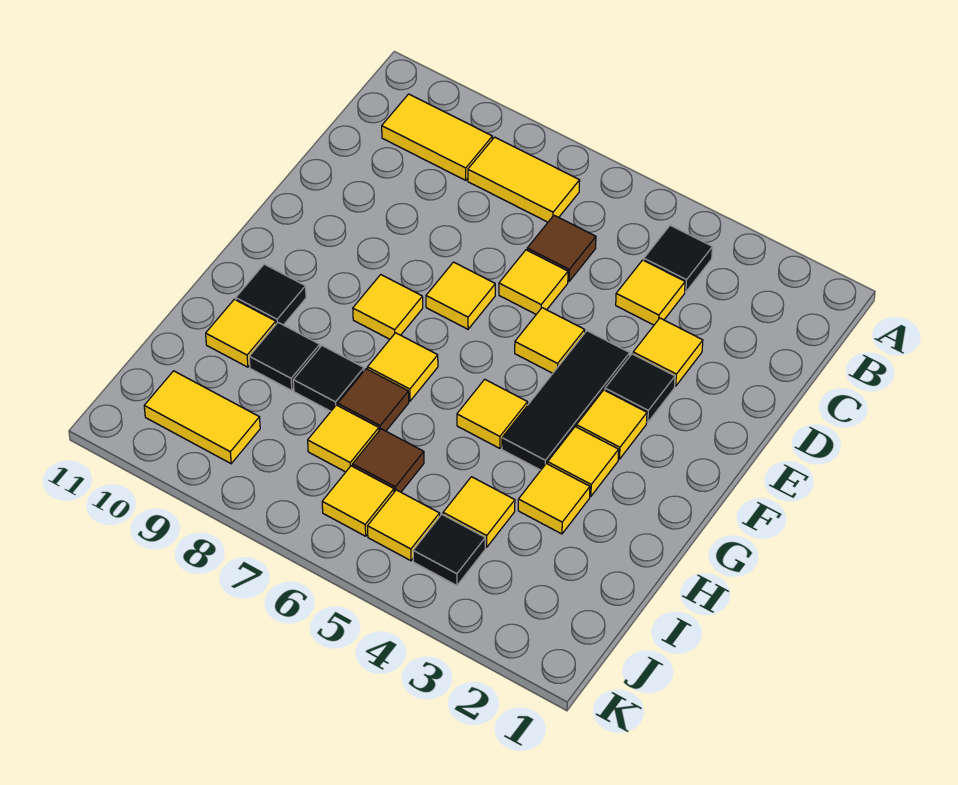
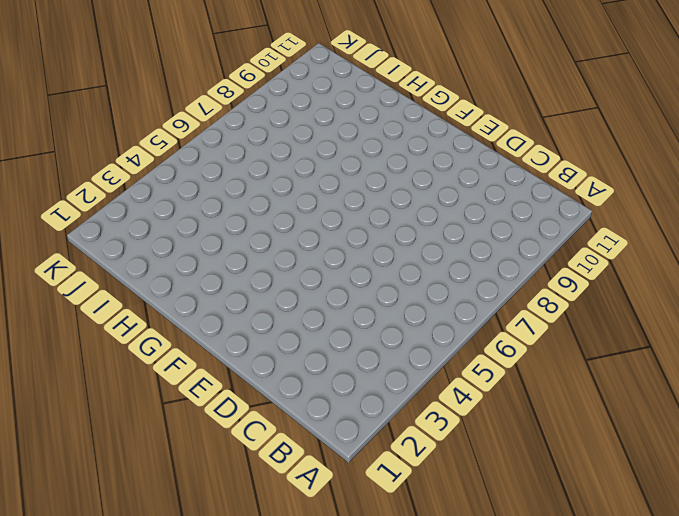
none -> black tile B4 level 1
none -> yellow tile B7:B8 level 1
none -> yellow tile B9:B10 level 1

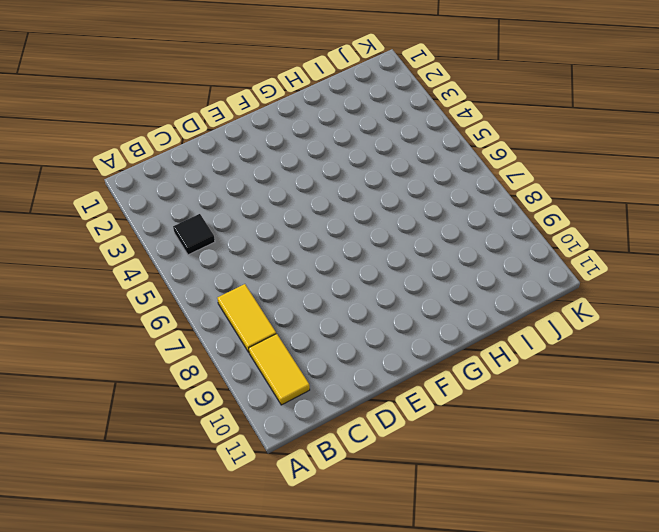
none -> yellow tile C4 level 1
none -> brown tile C6 level 1
none -> yellow tile D3 level 1

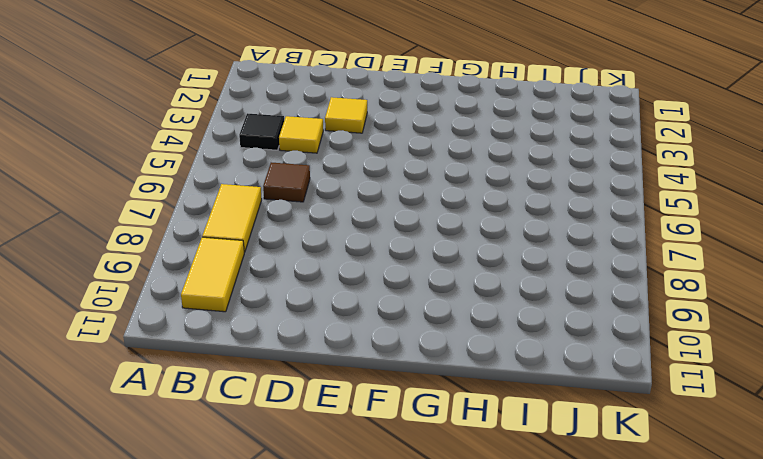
none -> yellow tile D6 level 1
none -> black tile E3 level 1
none -> black tile E4:G4 level 1

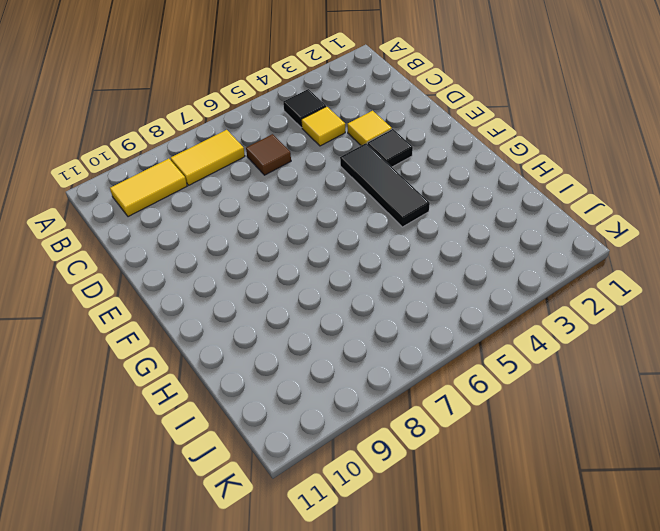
none -> yellow tile D6 level 1
none -> yellow tile E5 level 1
none -> yellow tile E7 level 1

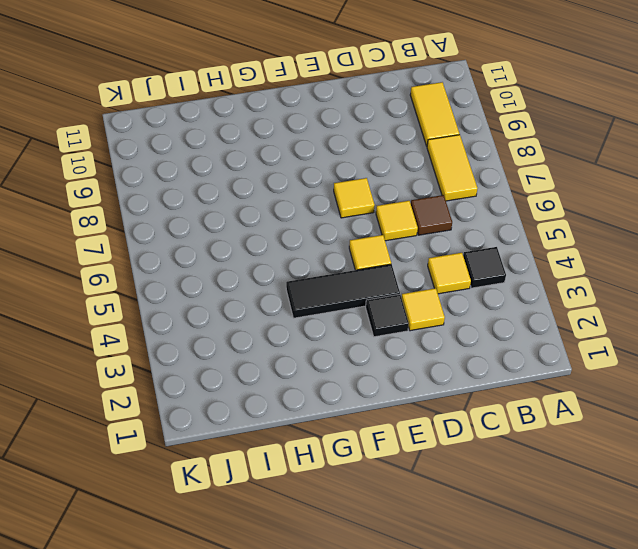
none -> yellow tile F3 level 1
none -> yellow tile F8 level 1
none -> yellow tile G3 level 1

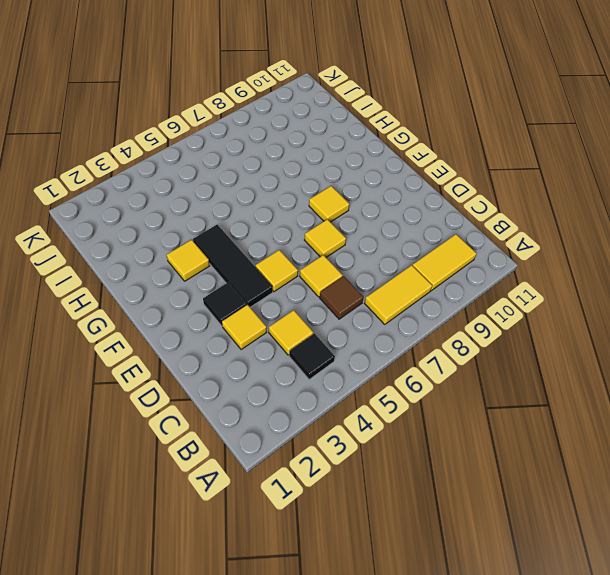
none -> yellow tile F3 level 1
none -> yellow tile G5 level 1
none -> yellow tile G7 level 1

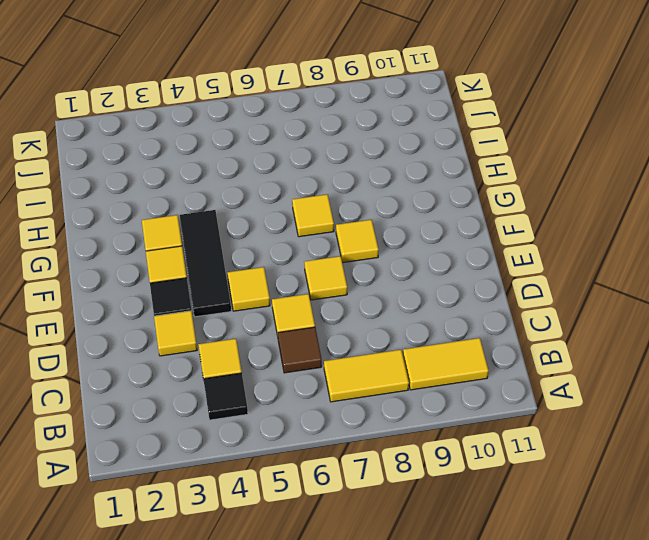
none -> yellow tile G5 level 1
none -> black tile G10 level 1
none -> yellow tile H3 level 1

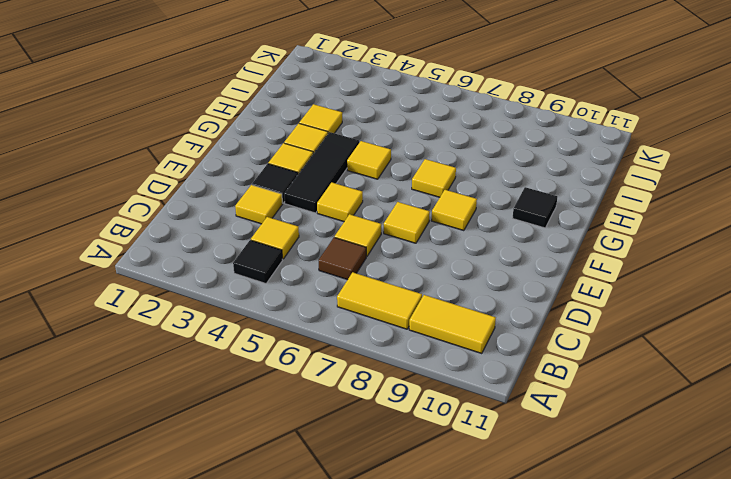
none -> brown tile H7 level 1
none -> black tile H8 level 1
none -> black tile H9 level 1

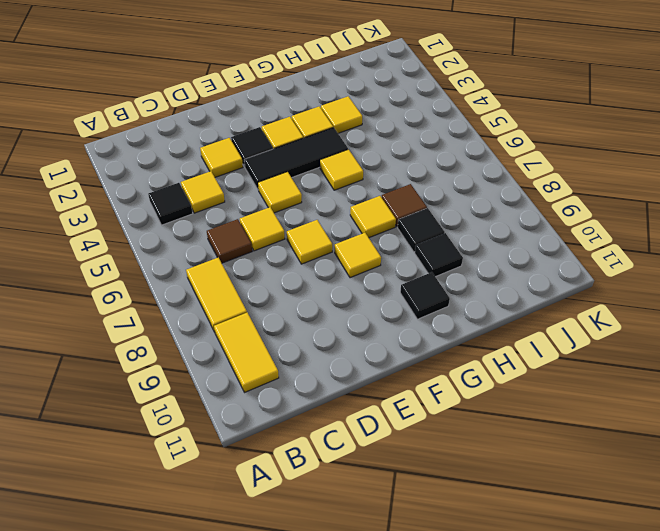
none -> yellow tile H10 level 1
none -> yellow tile I4 level 1
none -> brown tile I6 level 1

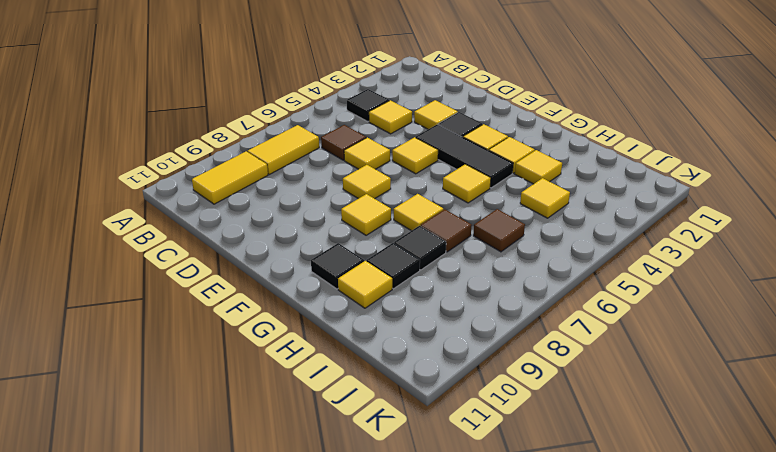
none -> yellow tile I7 level 1
none -> black tile J4 level 1
none -> yellow tile J5 level 1

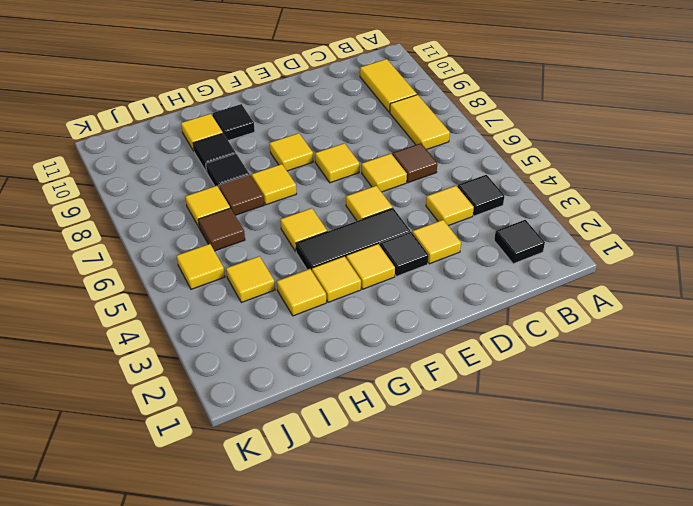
black tile B2 level 1 -> black tile J4 level 1
none -> yellow tile J6 level 1
none -> yellow tile J9:J10 level 1

